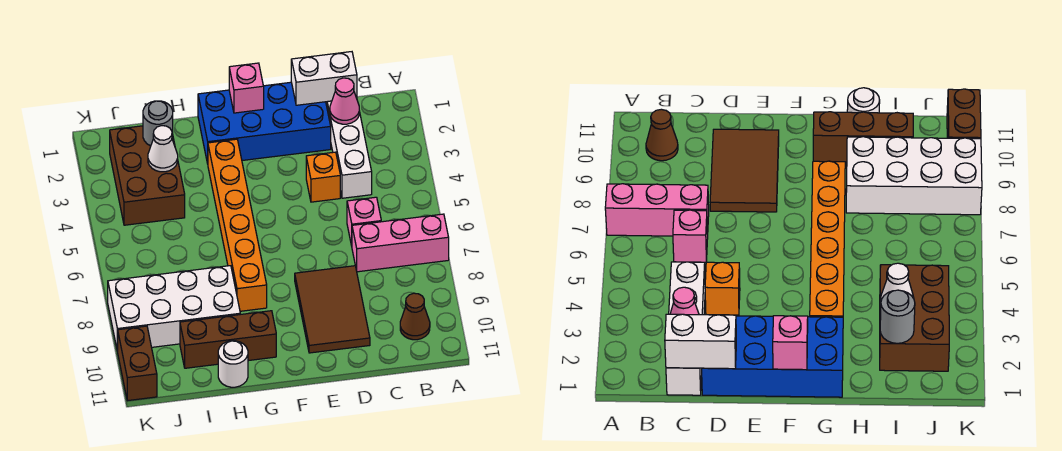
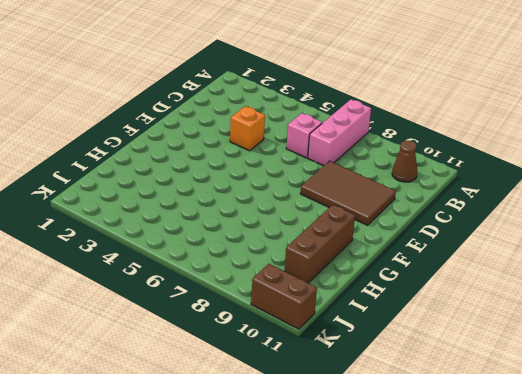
none -> white brick C1:C4 level 1
none -> blue brick D1:G2 level 1
none -> orange brick G3:G8 level 1

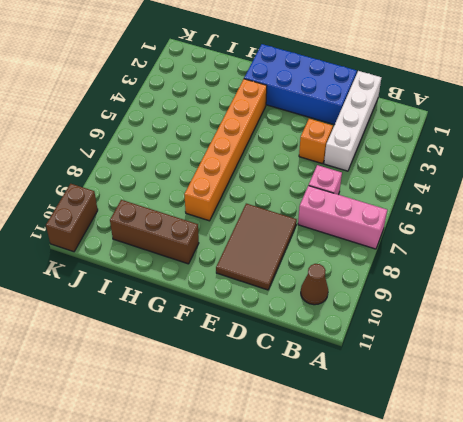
none -> white brick H8:K9 level 1
none -> white round brick H11 level 1
none -> brown brick I2:J4 level 1

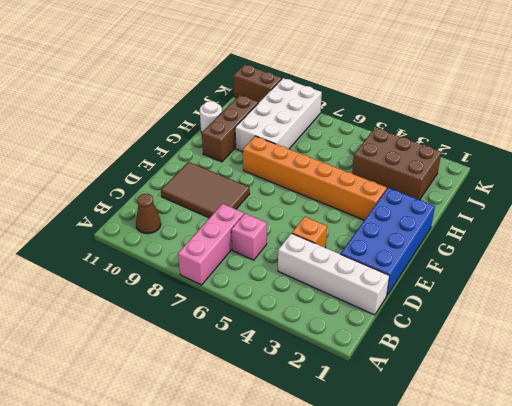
none -> white brick C1:D1 level 2
none -> pink cone C2 level 2
none -> pink brick F1 level 2

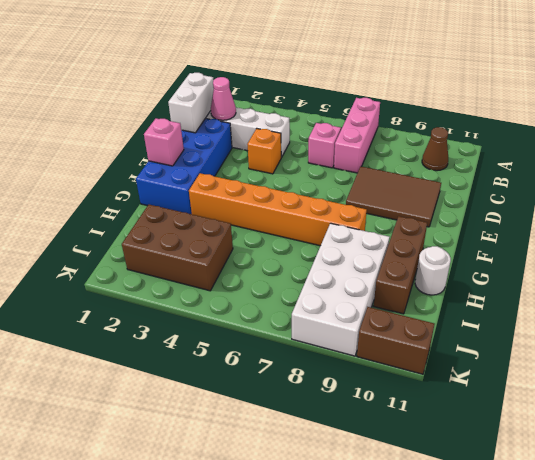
none -> grey round brick I2 level 2
none -> white cone I3 level 2

